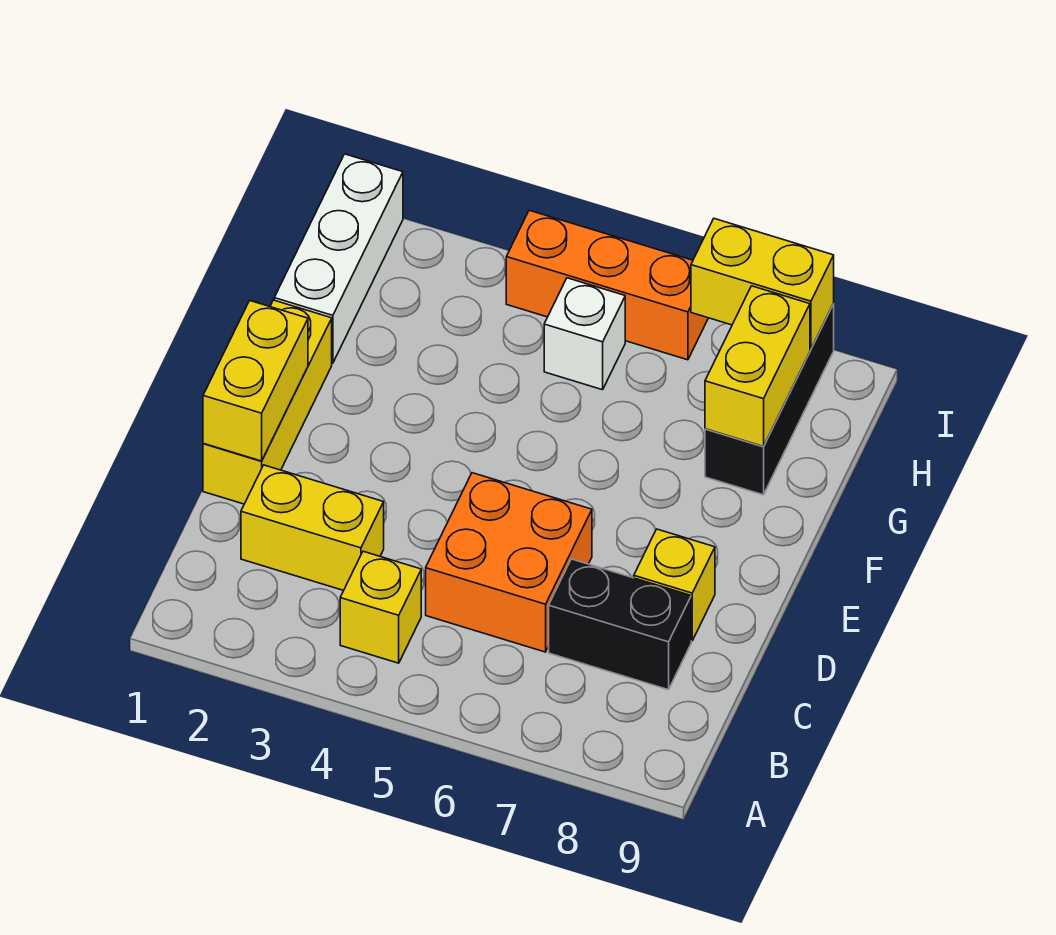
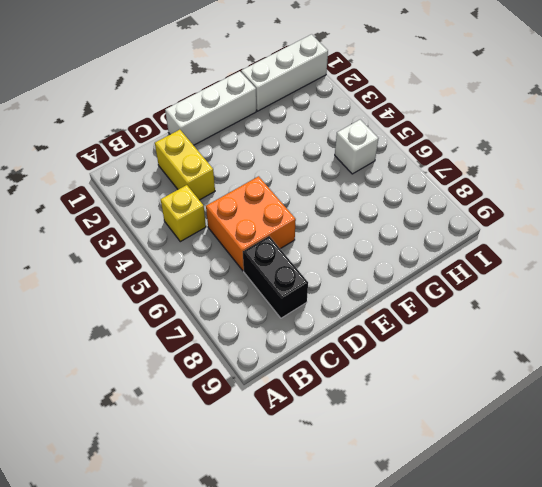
white brick D1:F1 level 1 -> yellow brick D1:F1 level 1
none -> yellow brick D8 level 1
none -> black brick G8:I8 level 1
none -> orange brick I4:I6 level 1

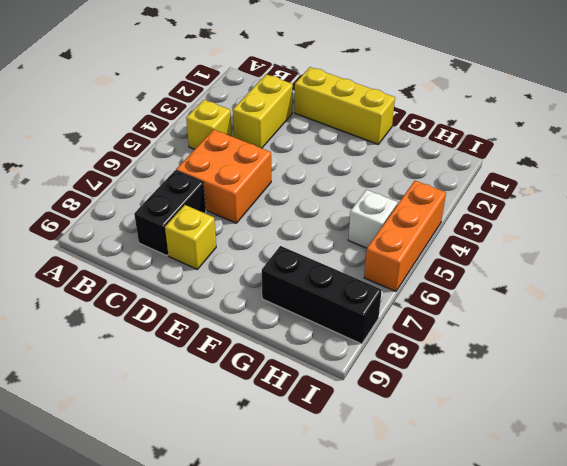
none -> white brick G1:I1 level 1
none -> yellow brick D1:E1 level 2
none -> yellow brick G8:H8 level 2

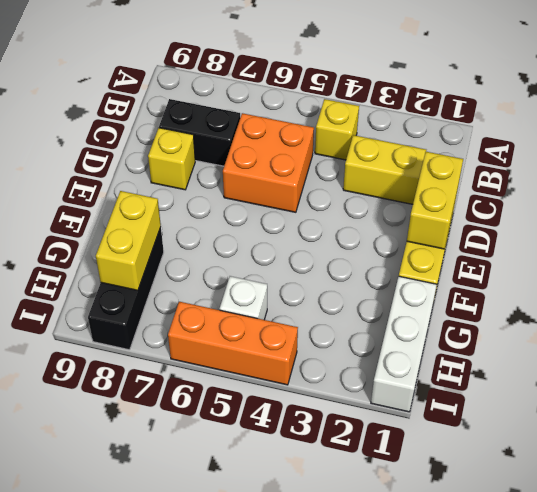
none -> yellow brick I7:I8 level 2

